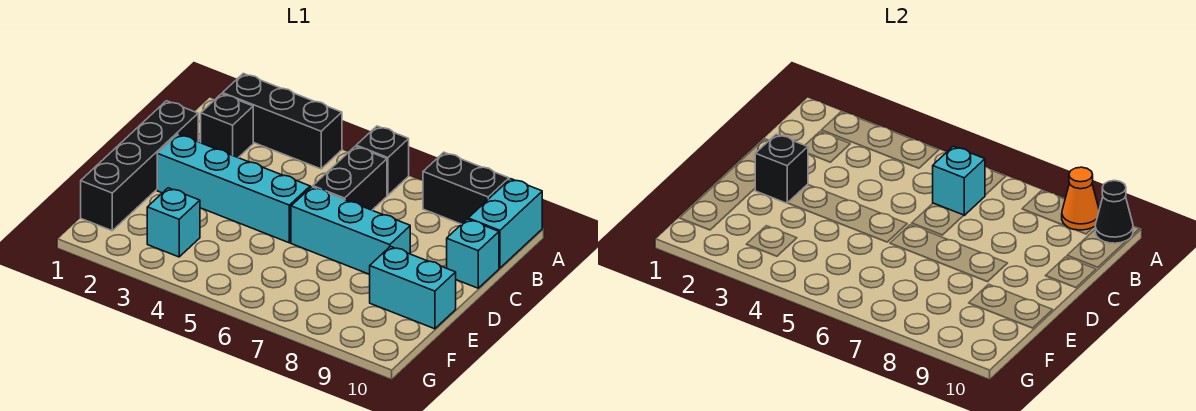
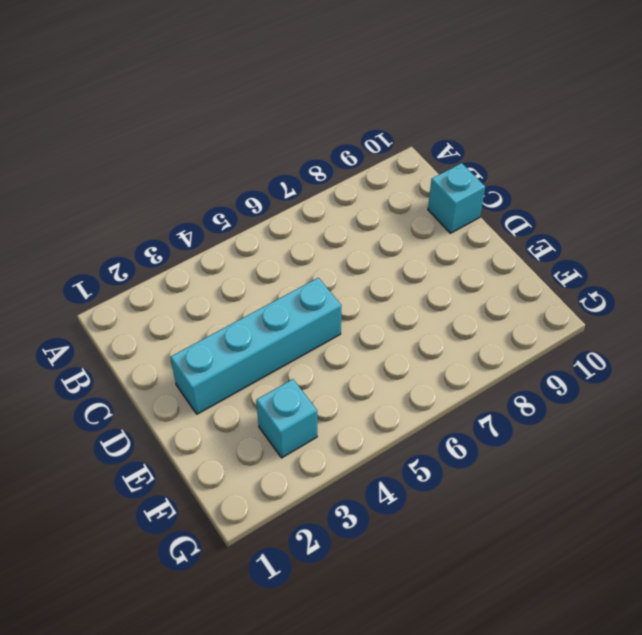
none -> black brick A2:A4 level 1
none -> black brick A6 level 1
none -> black brick A8:A9 level 1

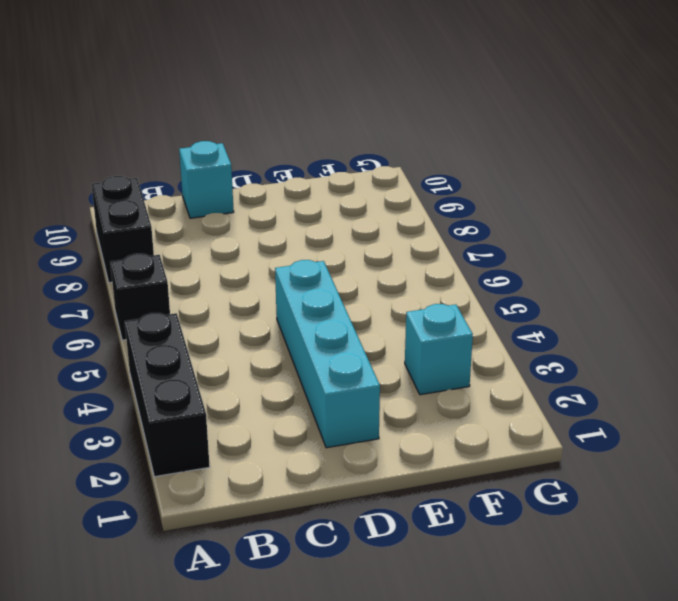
none -> cyan brick A10:B10 level 1
none -> black brick B2 level 1
none -> black brick B6:C6 level 1

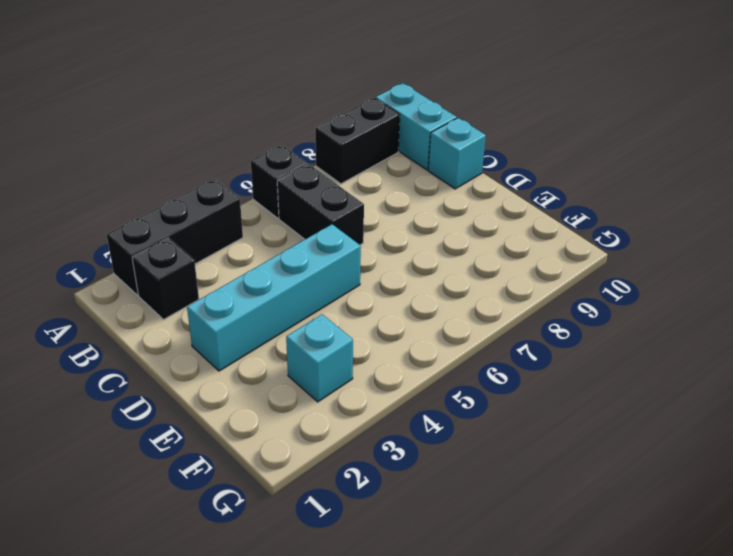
none -> black brick C1:F1 level 1
none -> cyan brick D6:D8 level 1
none -> cyan brick E9:E10 level 1

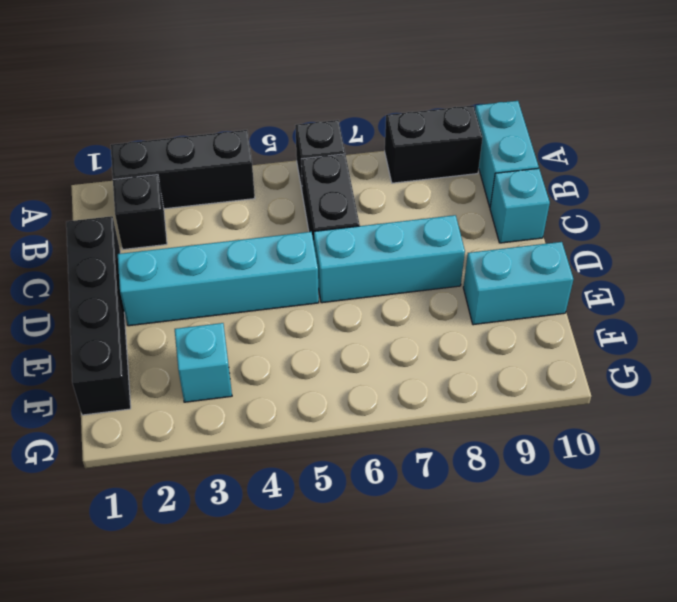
none -> orange cone A9 level 2
none -> black cone A10 level 2
none -> cyan brick B6 level 2

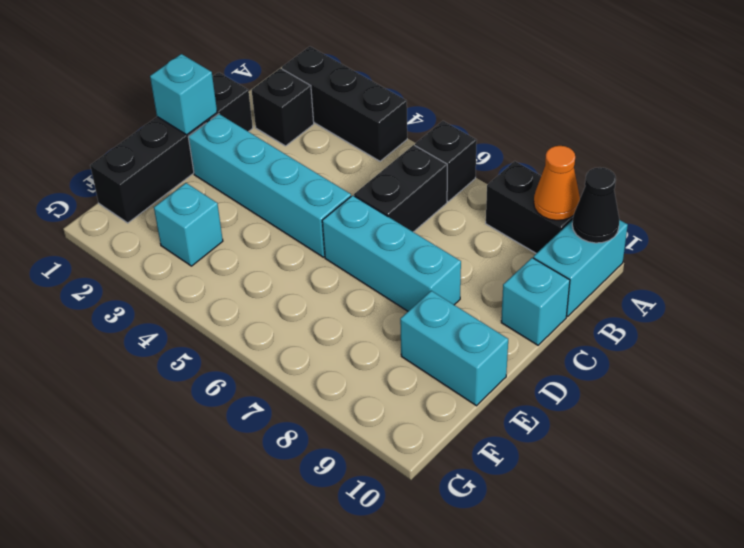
cyan brick D1 level 2 -> cyan brick B6 level 2
none -> black brick D2 level 2

